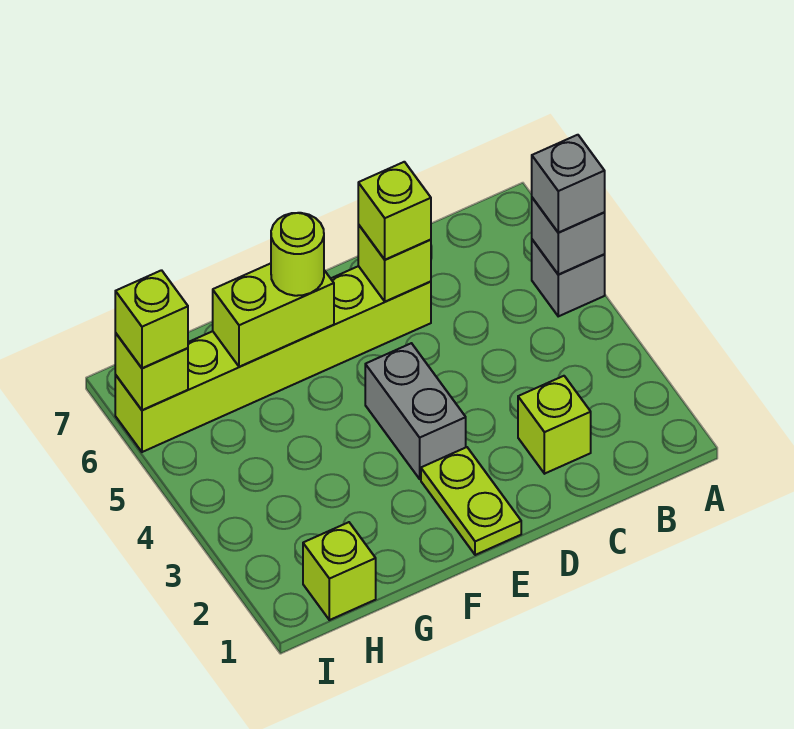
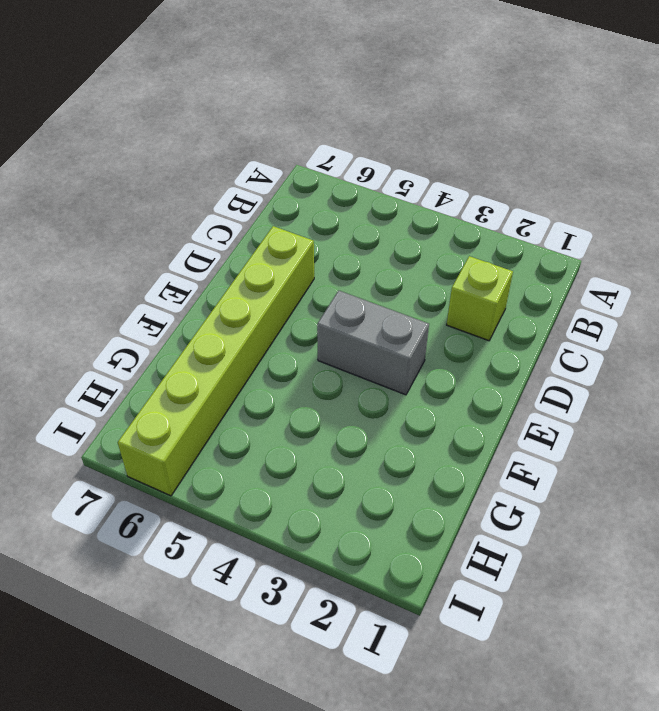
none -> grey brick A5 level 1
none -> lime plate E1:E2 level 1
none -> lime brick H1 level 1

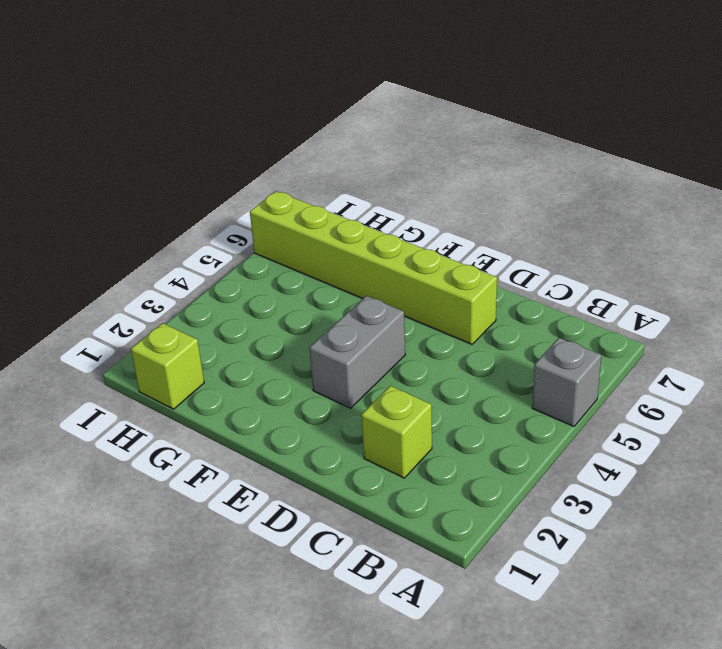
none -> lime plate E1:E2 level 1
none -> grey brick A5 level 2
none -> lime brick D6 level 2

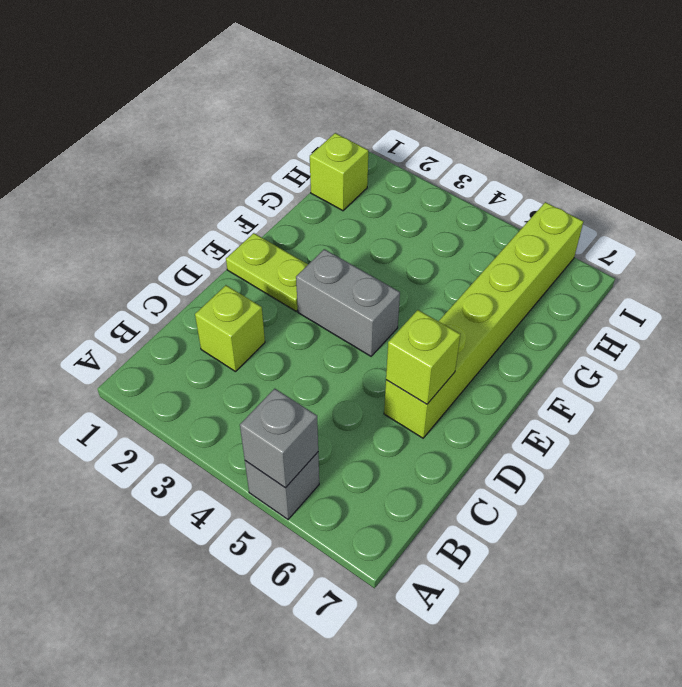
none -> lime brick F6:G6 level 2
none -> lime brick I6 level 2
none -> grey brick A5 level 3

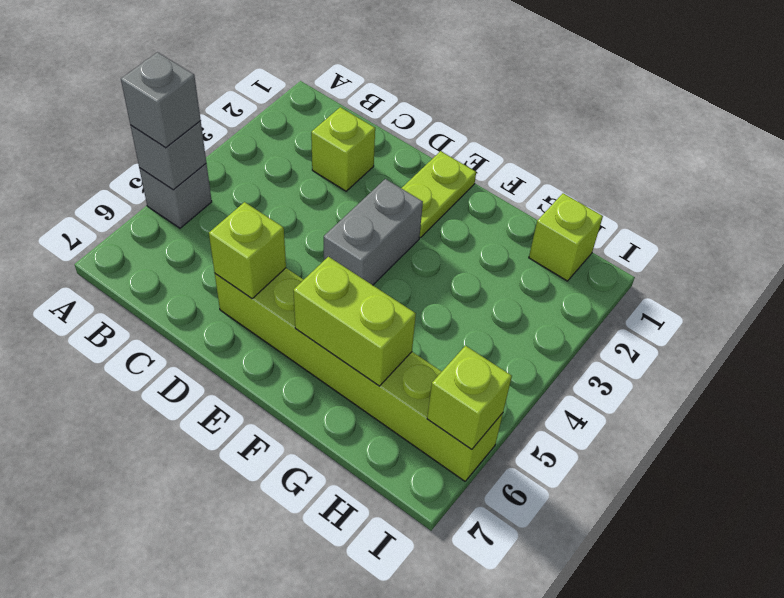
none -> lime brick D6 level 3
none -> lime round brick F6 level 3
none -> lime brick I6 level 3

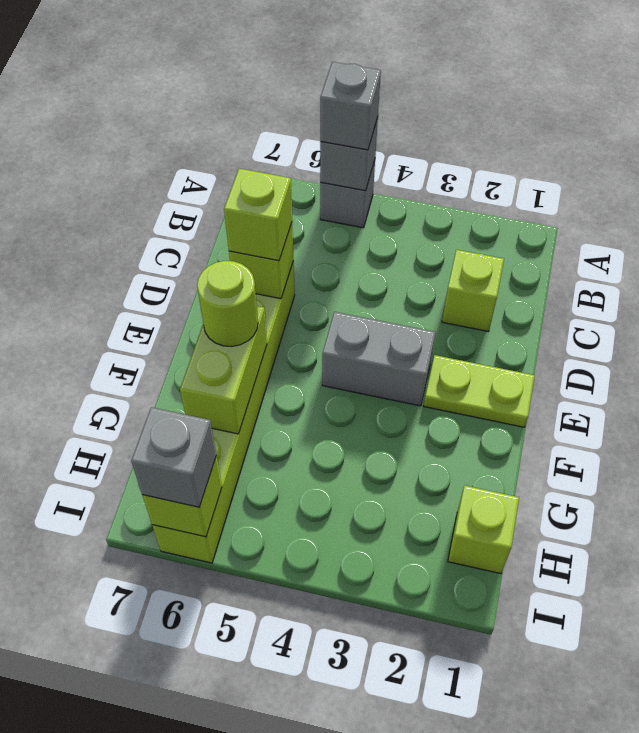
grey brick I6 level 3 -> lime brick I6 level 3

